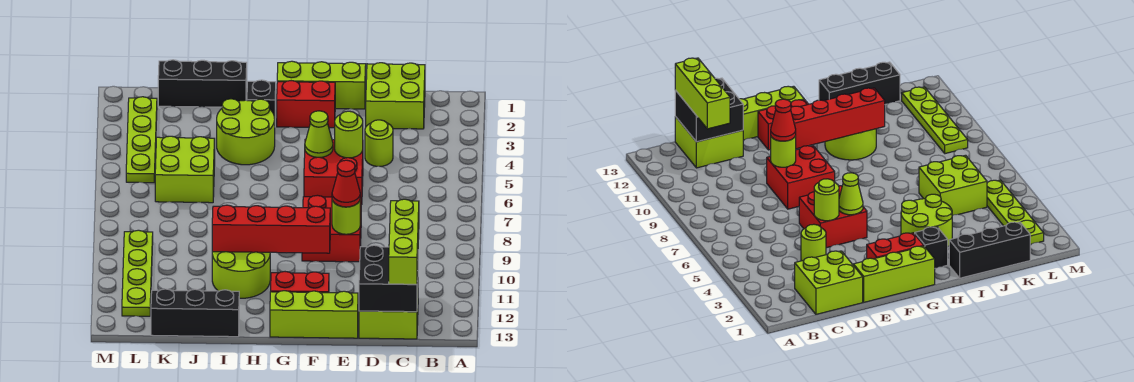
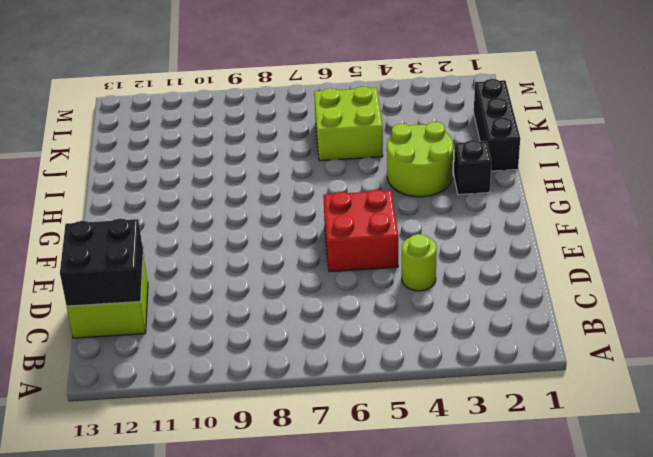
none -> lime brick C1:D2 level 1
none -> lime brick E1:G1 level 1
none -> red brick E8:F9 level 1

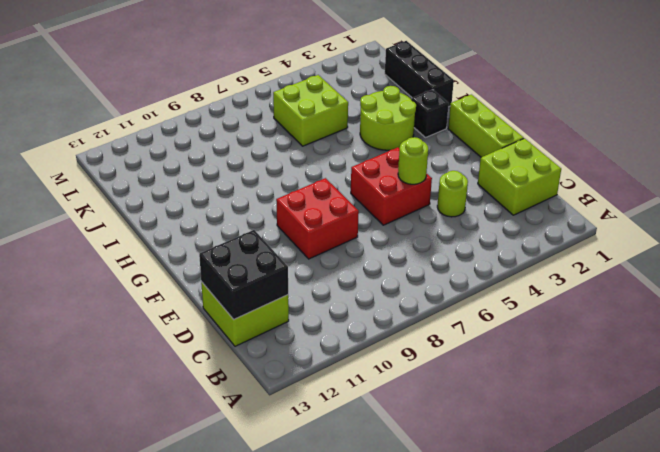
none -> lime brick E13:G13 level 1
none -> red brick F2:G2 level 1
none -> red brick F12:G12 level 1

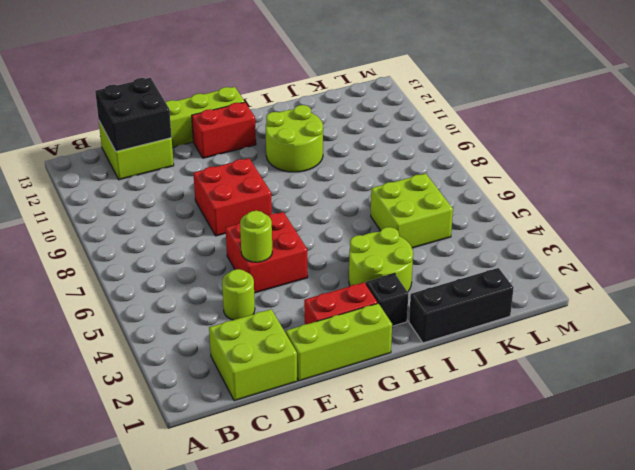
none -> black brick I13:K13 level 1
none -> lime plate L2:L5 level 1
none -> lime plate L9:L12 level 1

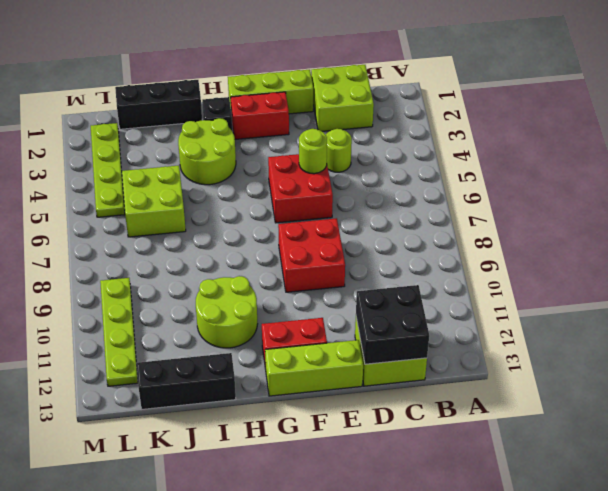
none -> lime round brick E9 level 2
none -> lime cone F5 level 2
none -> red brick F10:I10 level 2

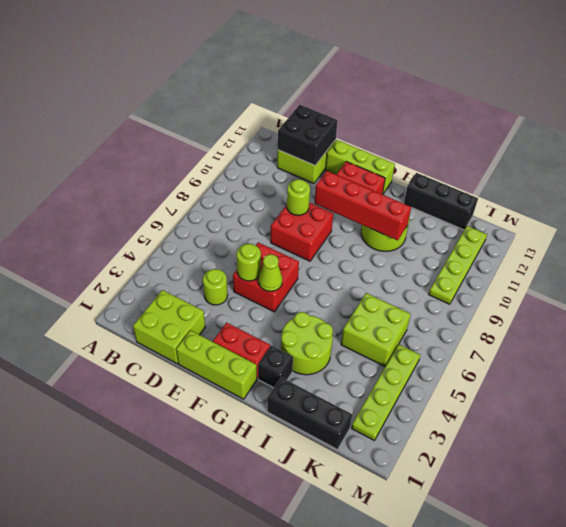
none -> lime brick C11:C13 level 3
none -> red cone E9 level 3

